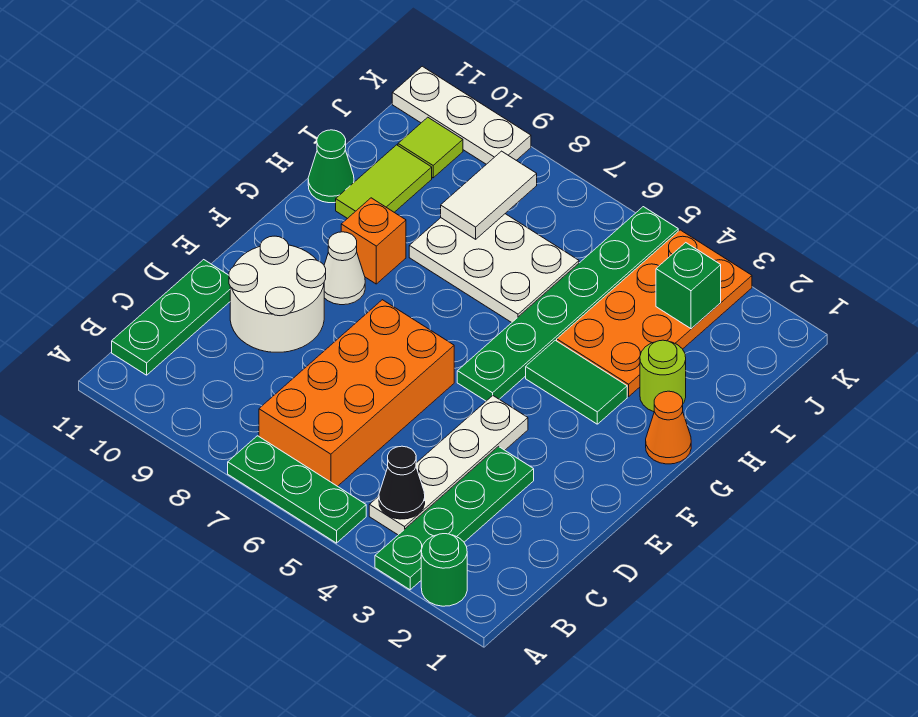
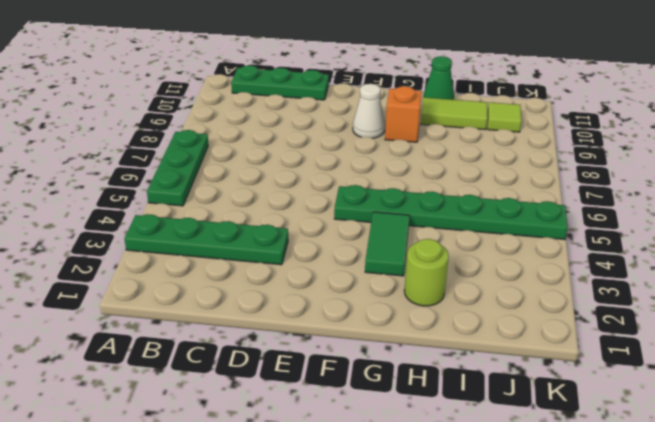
none -> green round brick A2 level 1
none -> white plate B4:E4 level 1
none -> orange brick B6:E7 level 1

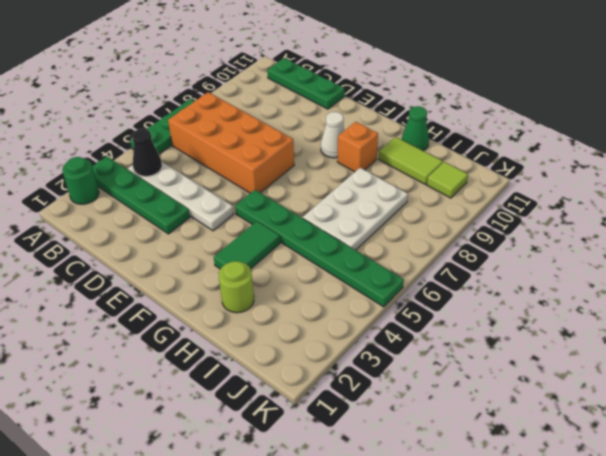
none -> white round brick D9:E10 level 1
none -> orange cone G1 level 1
none -> orange plate H3:K4 level 1

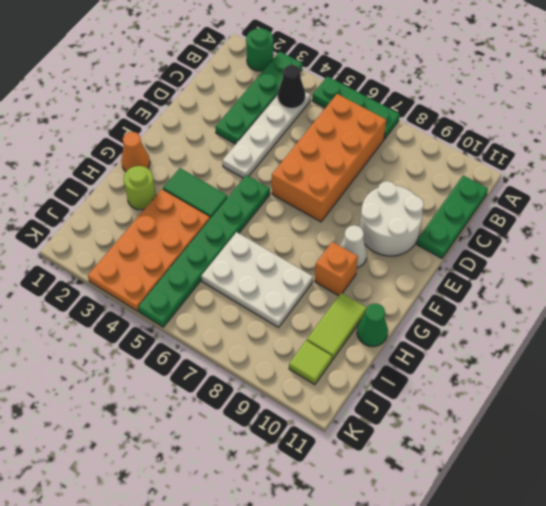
none -> white plate K9:K11 level 1
none -> white tile I8:J8 level 2
none -> green brick J3 level 2

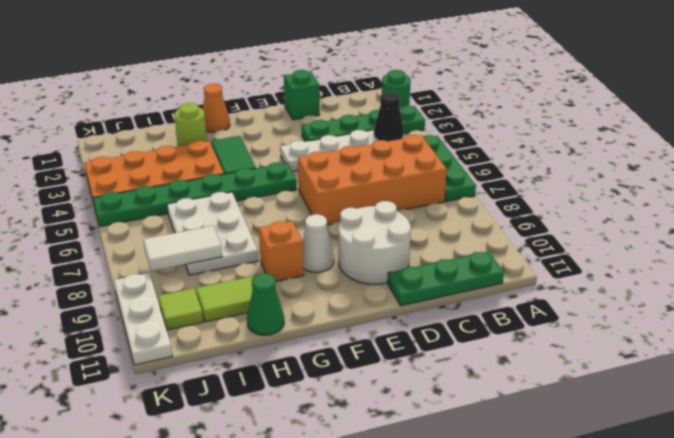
green brick D1 level 1 -> green brick J3 level 2

